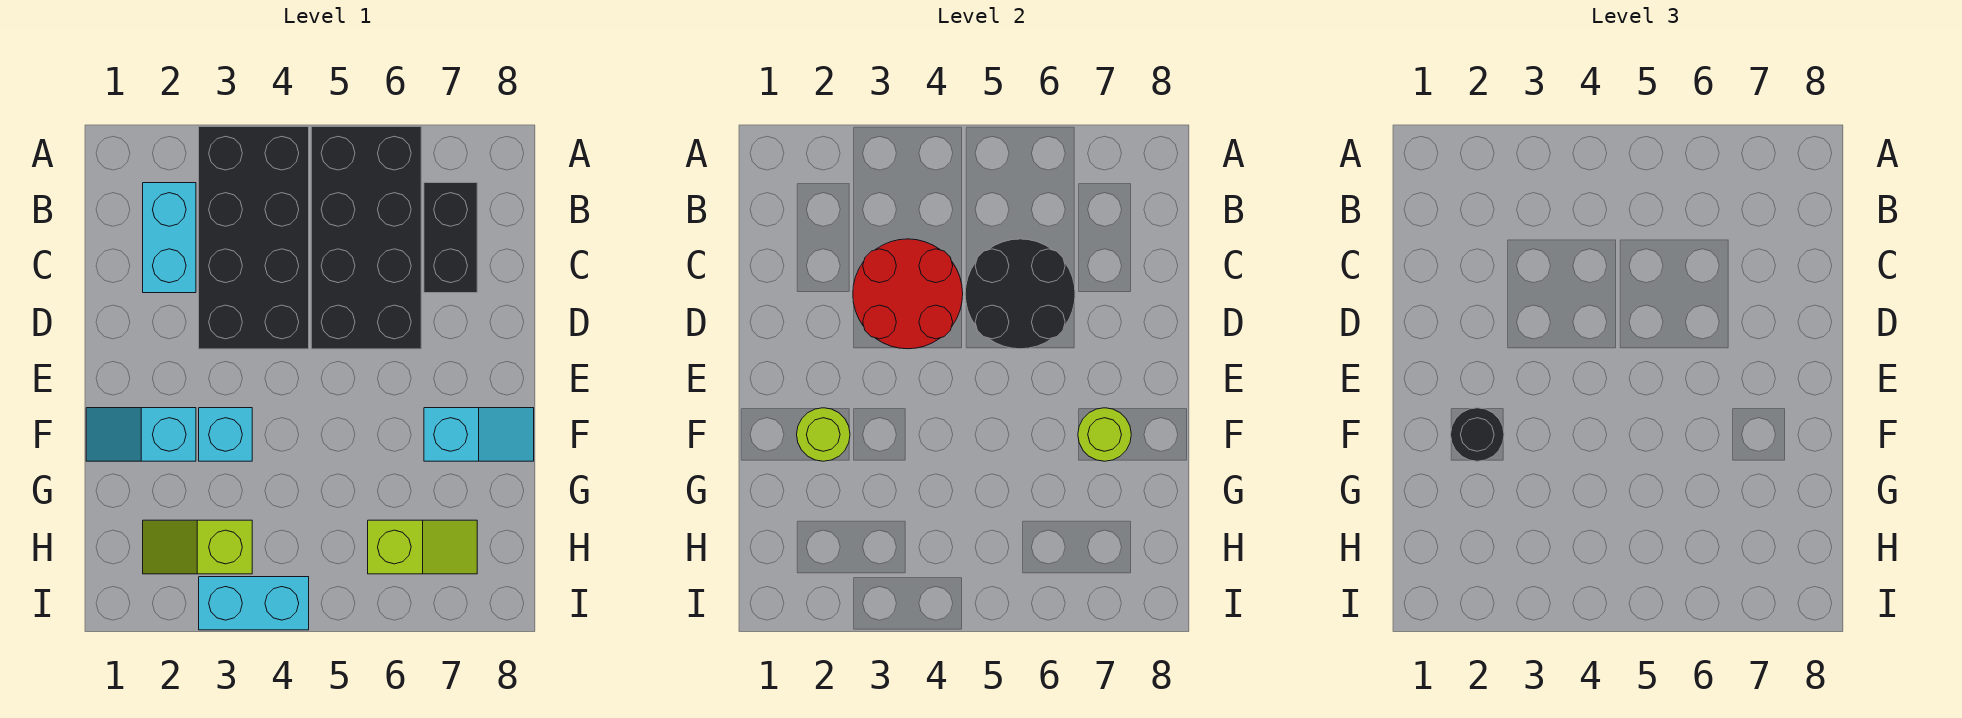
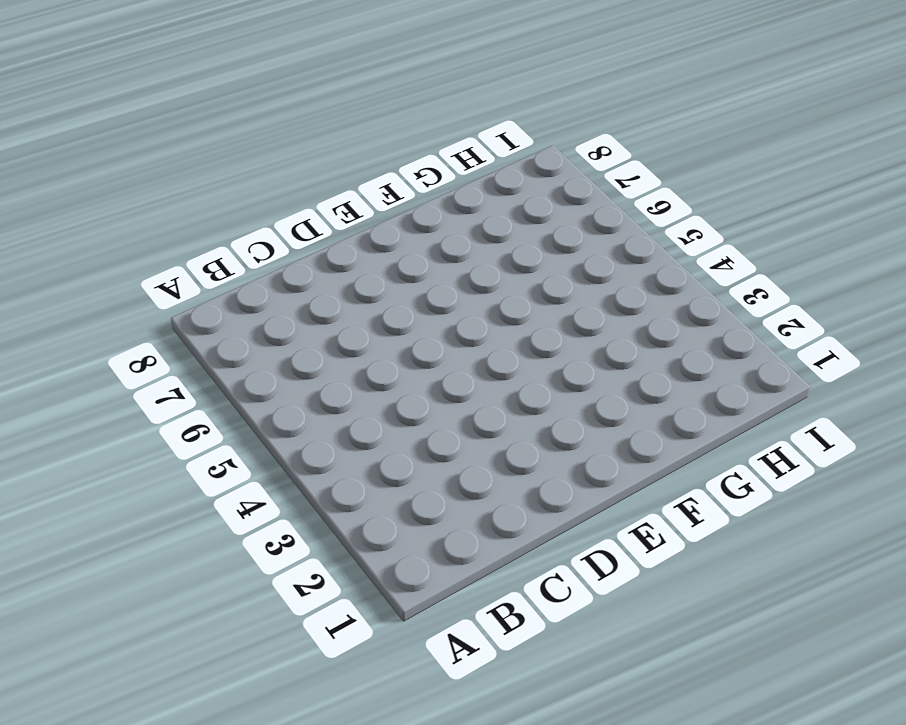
none -> black brick A3:D4 level 1
none -> black brick A5:D6 level 1
none -> cyan brick B2:C2 level 1

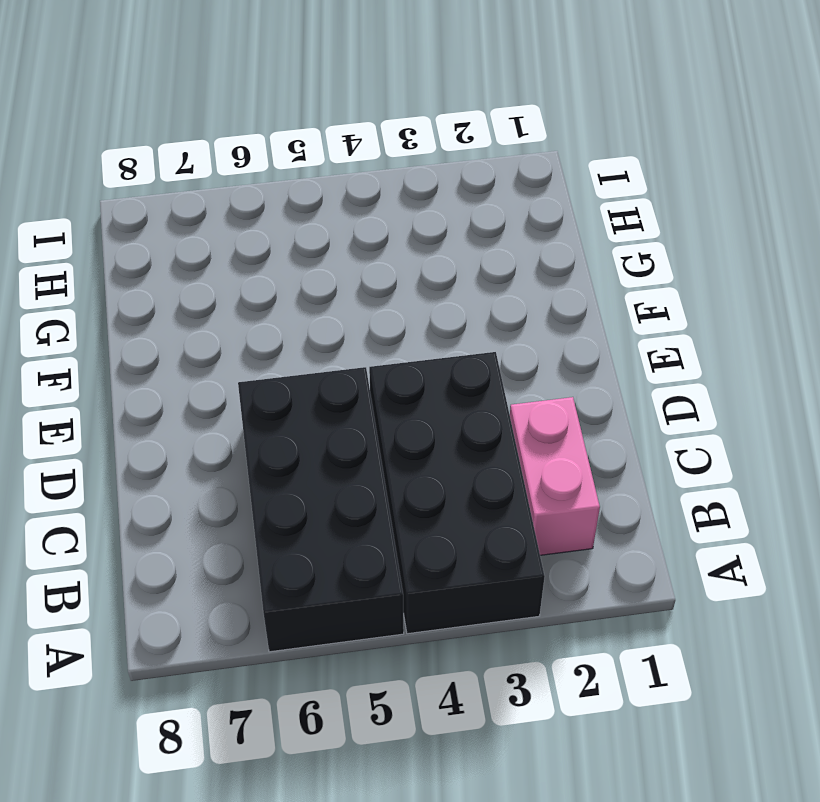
pink brick B2:C2 level 1 -> cyan brick B2:C2 level 1
none -> black brick B7:C7 level 1
none -> cyan slope F1:F2 level 1 top 2
none -> cyan brick F3 level 1

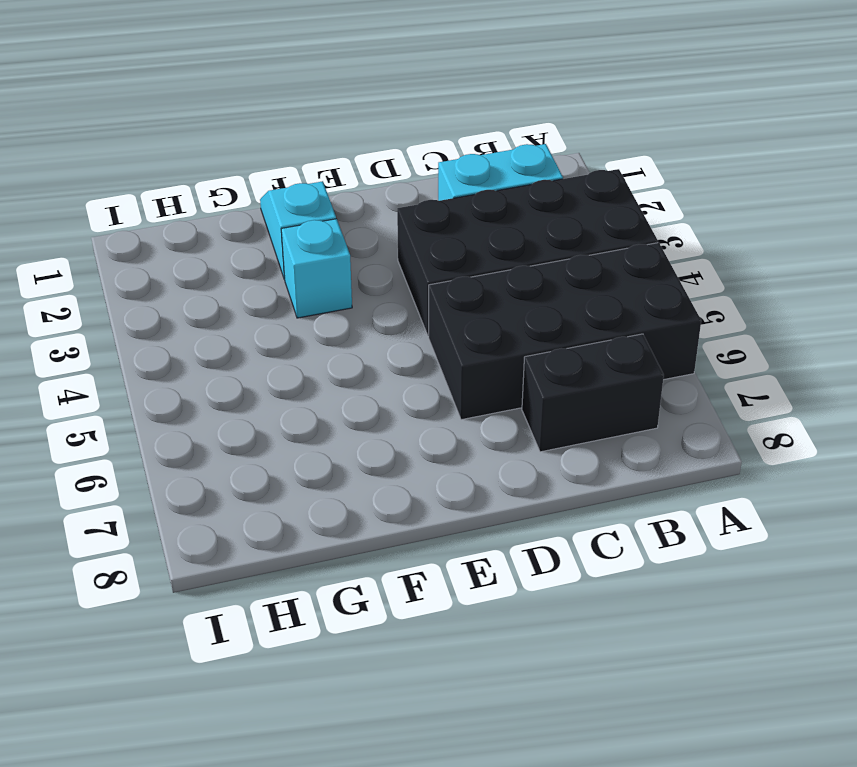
none -> cyan slope F7:F8 level 1 top 7
none -> lime slope H2:H3 level 1 top 3
none -> lime slope H6:H7 level 1 top 6

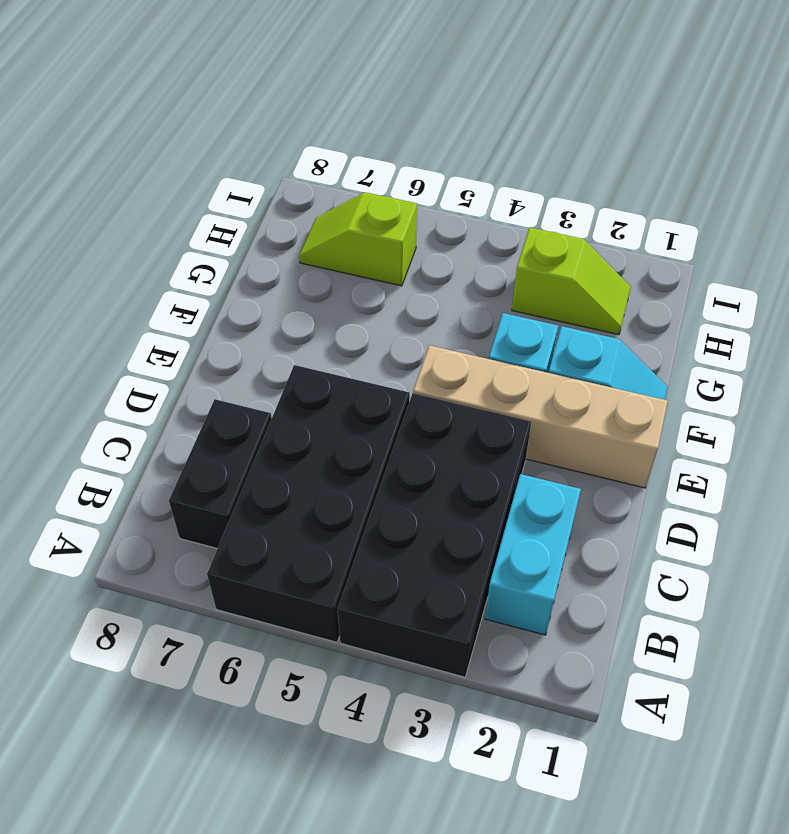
tan brick E1:E4 level 1 -> none
none -> cyan slope F7:F8 level 1 top 7
none -> cyan brick I3:I4 level 1
none -> red round brick C3:D4 level 2

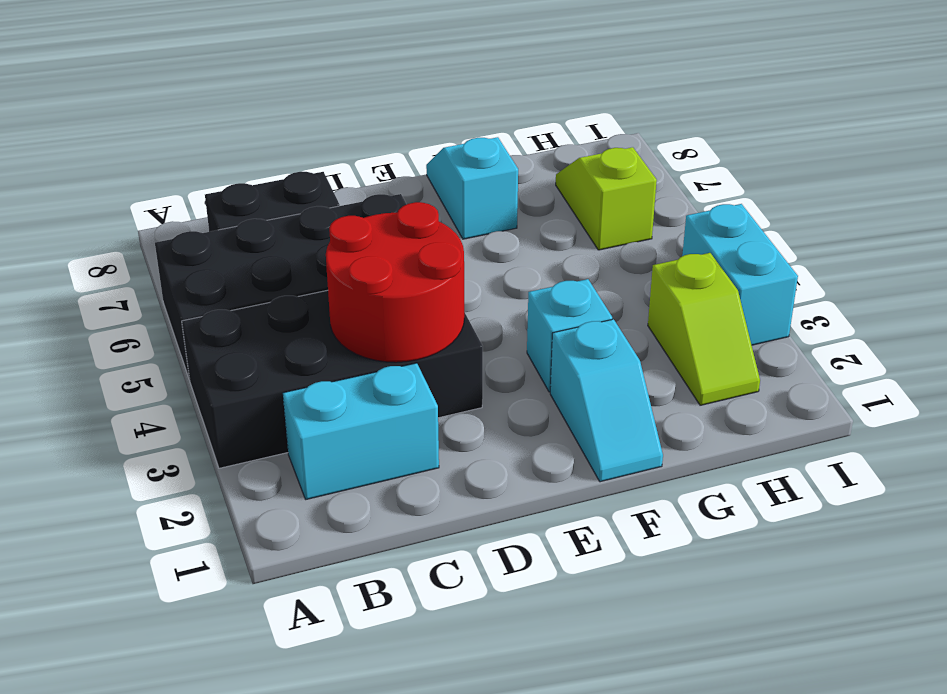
none -> black round brick C5:D6 level 2
none -> lime round brick F2 level 2
none -> lime round brick F7 level 2

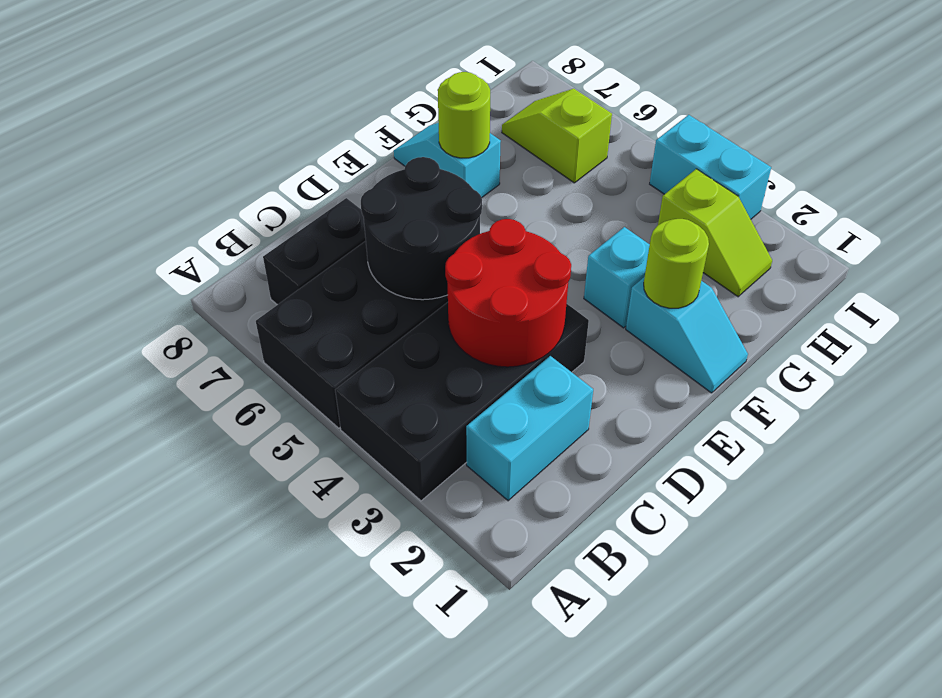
none -> black round brick F2 level 3

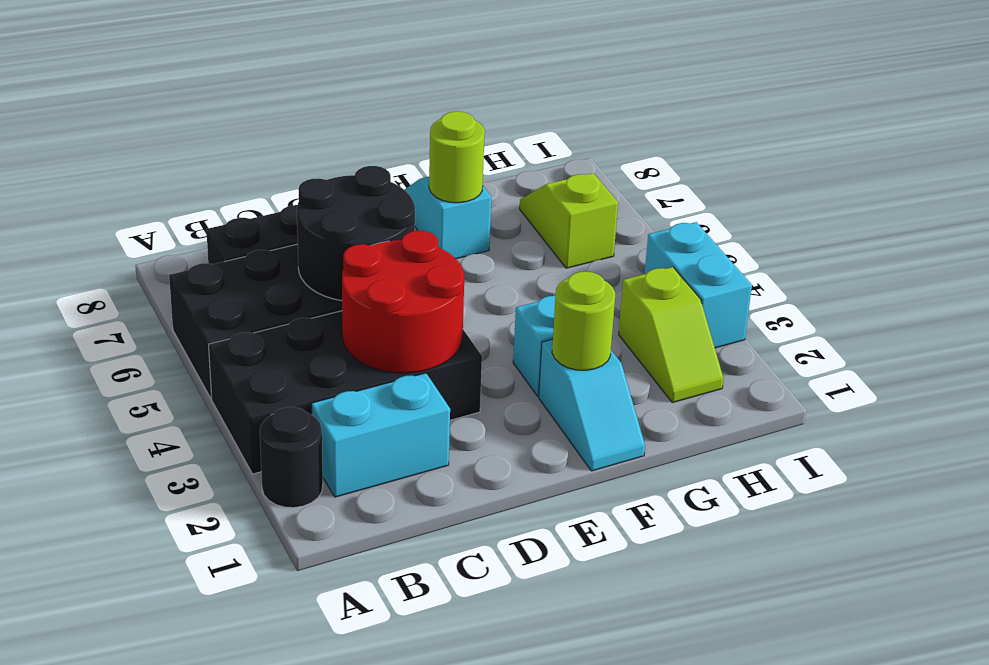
black round brick A2 level 1 -> black round brick F2 level 3

